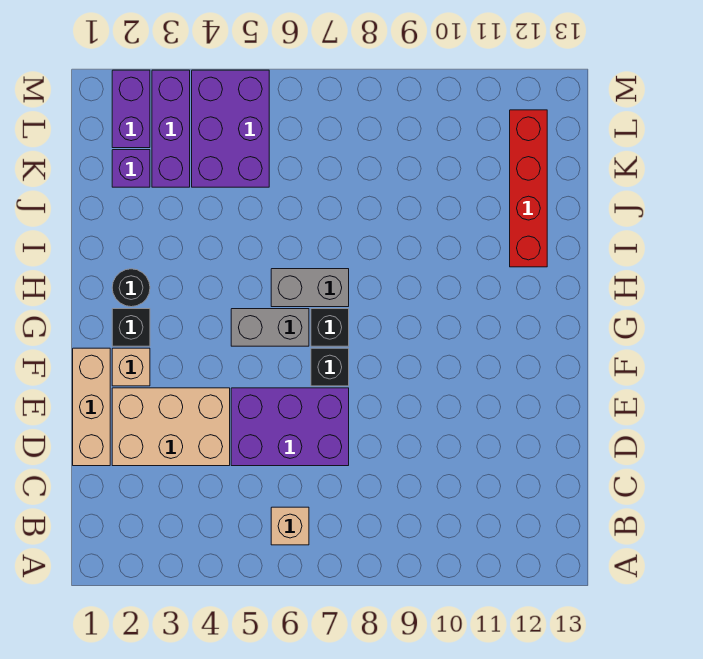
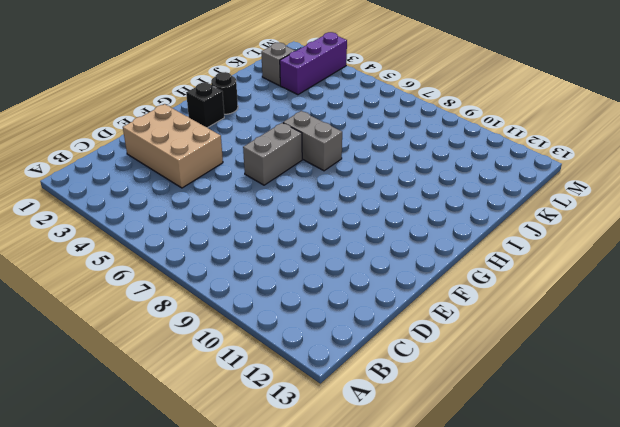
grey brick F6:G6 level 1 -> grey brick G5:G6 level 1
grey brick K2 level 1 -> purple brick K2 level 1
none -> tan brick B6 level 1
none -> tan brick D1:F1 level 1
none -> purple brick D5:E7 level 1

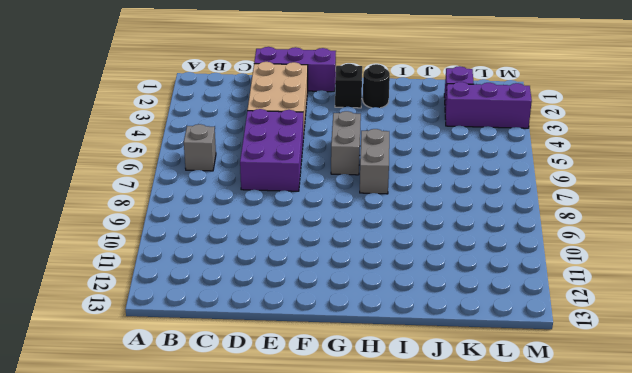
grey brick B6 level 1 -> tan brick B6 level 1
purple brick D1:F1 level 1 -> tan brick D1:F1 level 1
none -> tan brick F2 level 1
none -> black brick F7 level 1
none -> black brick G7 level 1

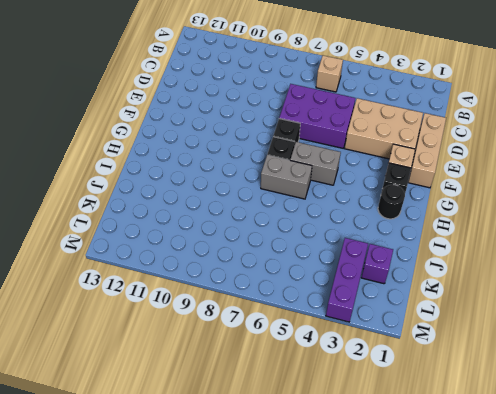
none -> red brick I12:L12 level 1
none -> purple brick K4:M5 level 1
none -> purple brick L2:M2 level 1

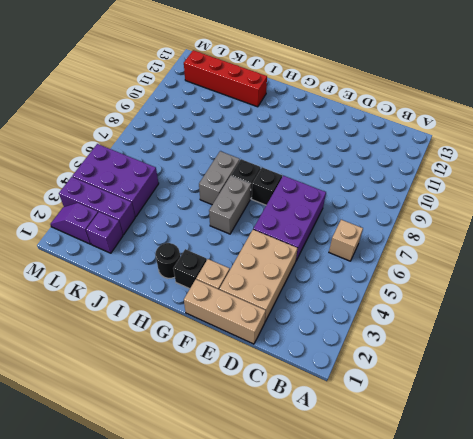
purple slope L2:M2 level 1 top L -> purple brick L2:M2 level 1

